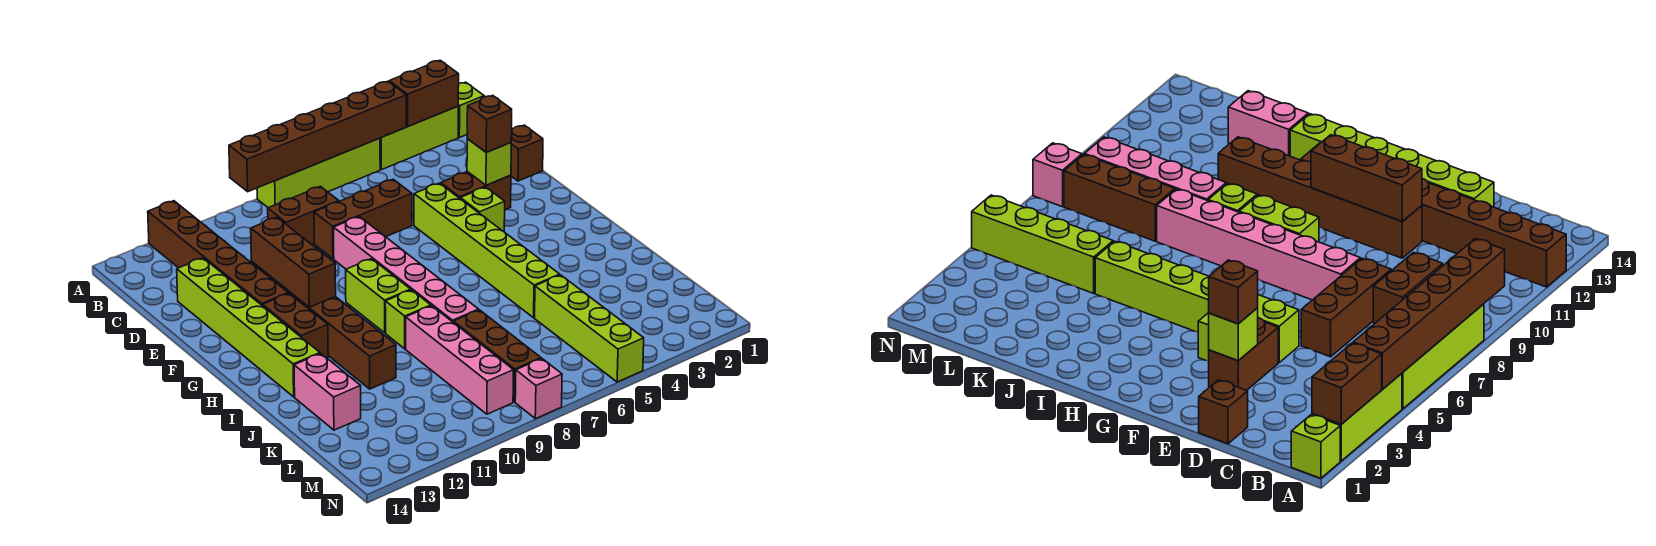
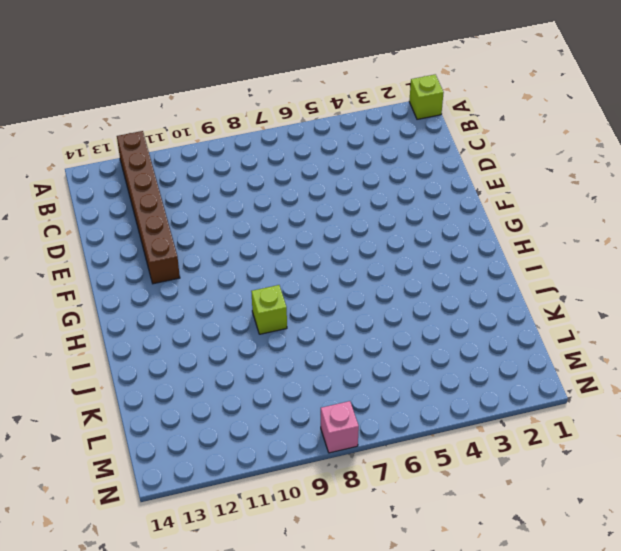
none -> lime brick A2:A4 level 1
none -> lime brick A5:A8 level 1
none -> brown brick C8:C9 level 1

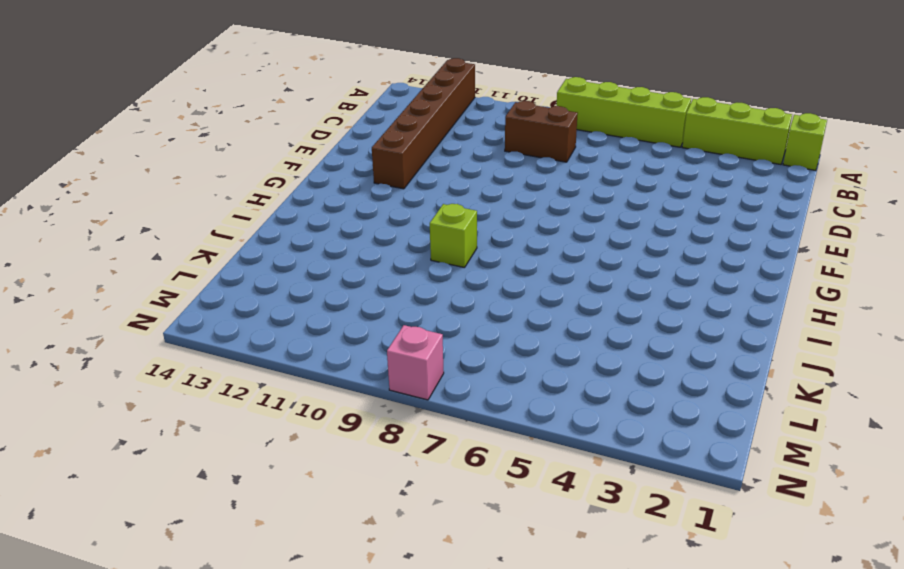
none -> brown brick D1 level 1
none -> brown brick D6:D8 level 1
none -> lime brick D13:I13 level 1

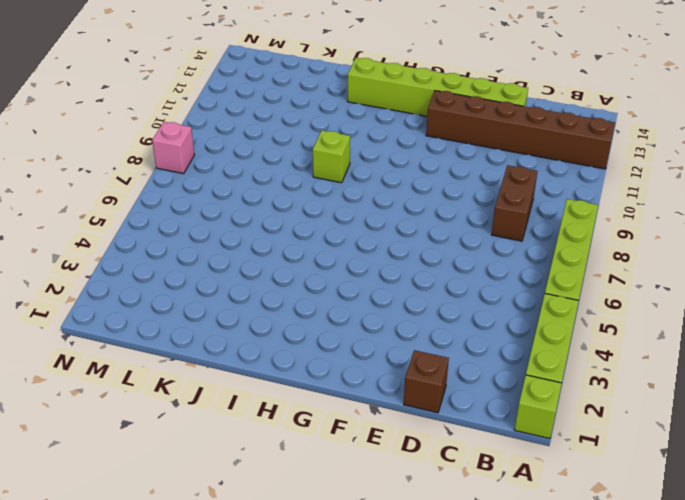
none -> brown brick D6:D8 level 1
none -> brown brick E3:E4 level 1
none -> lime brick E5:J5 level 1

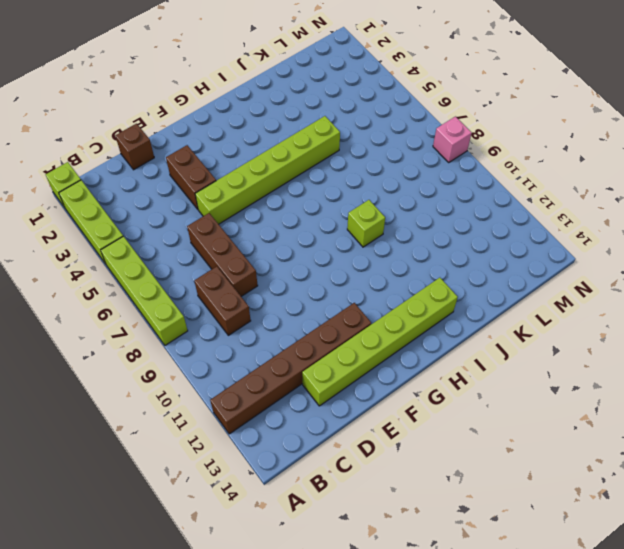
none -> pink brick E8:J8 level 1
none -> brown brick E11:J11 level 1
none -> lime brick F4 level 1

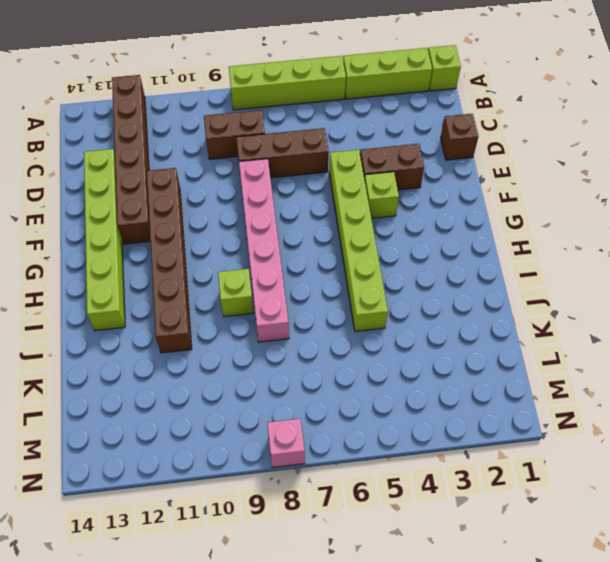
none -> lime brick G9:H9 level 1
none -> brown brick G12:H12 level 1
none -> pink brick J9:M9 level 1

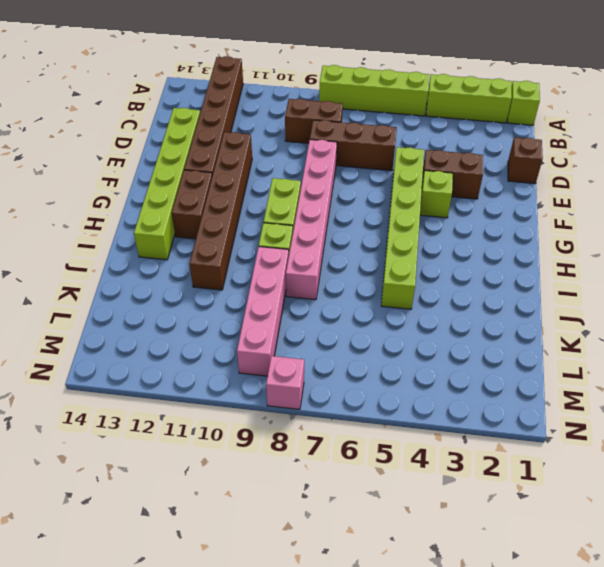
none -> pink brick J13:K13 level 1
none -> lime brick K5:N5 level 1
none -> brown brick K8:M8 level 1

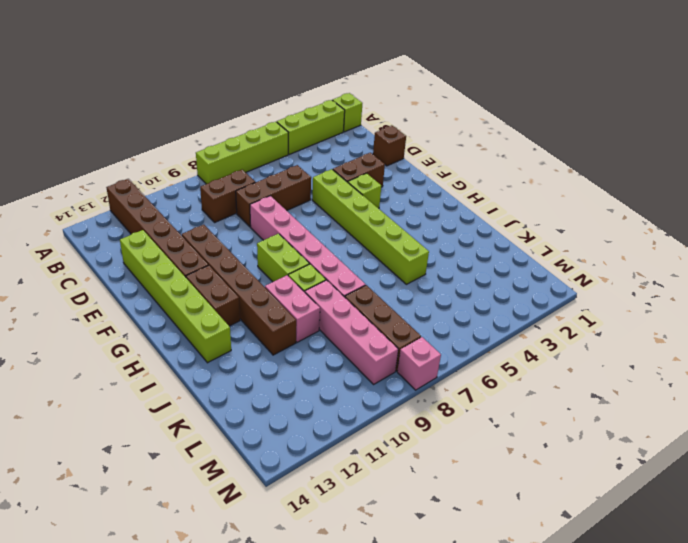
pink brick I10:J10 level 1 -> pink brick J13:K13 level 1
none -> lime brick K5:N5 level 1
none -> brown brick A2:A3 level 2
none -> brown brick A4:A9 level 2

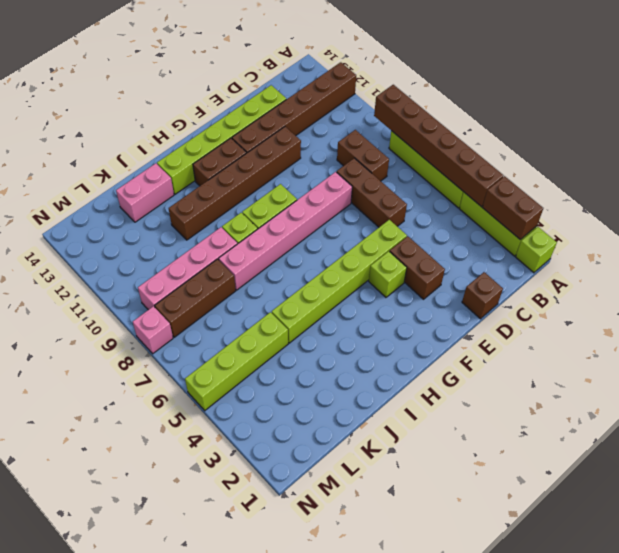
none -> lime brick E3 level 2
none -> brown brick E11:G11 level 2
none -> brown brick E3 level 3

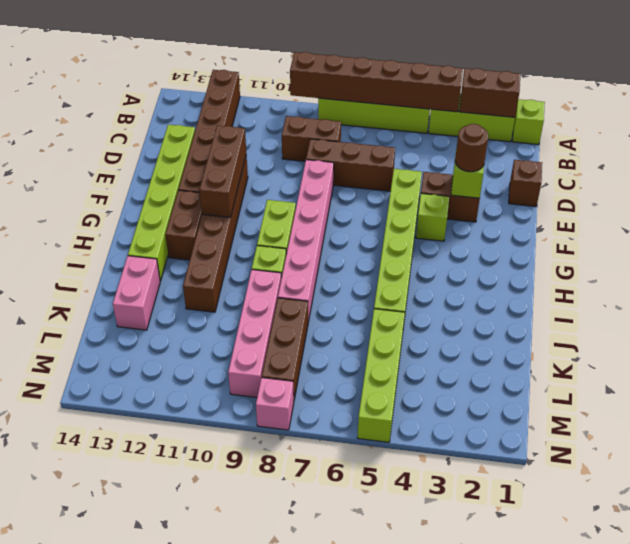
brown round brick E3 level 3 -> brown brick E3 level 3

